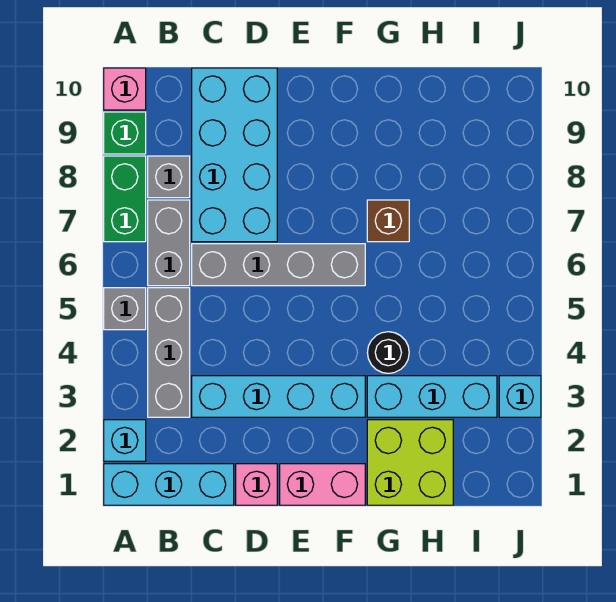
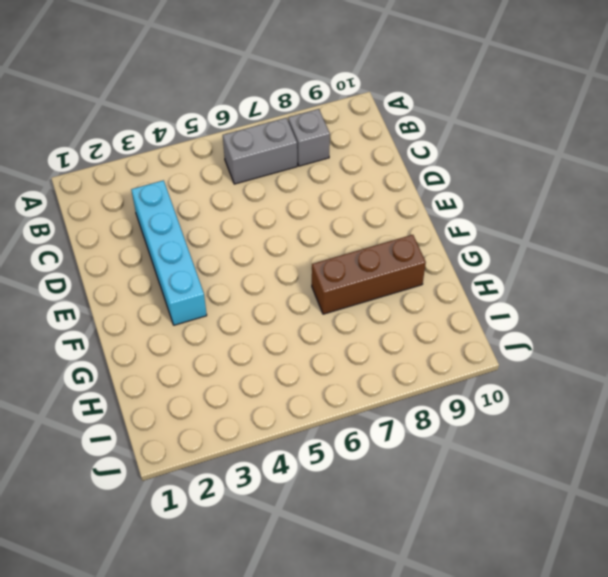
brown brick G7:G9 level 1 -> brown brick G7 level 1
none -> cyan brick A1:C1 level 1
none -> cyan brick A2 level 1
none -> grey brick A5 level 1

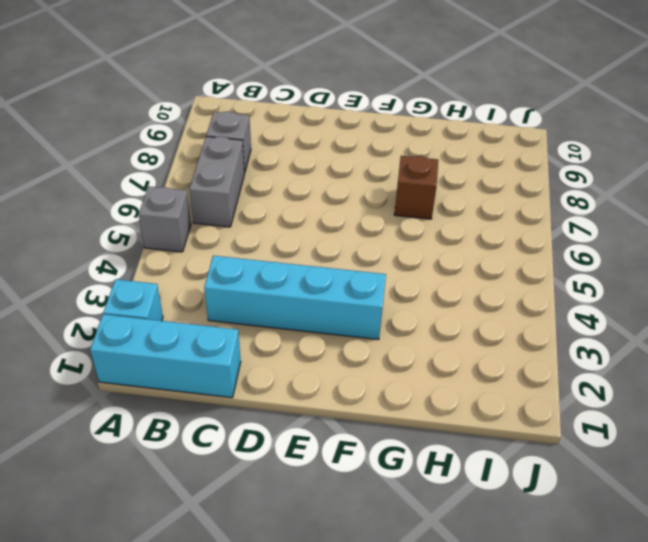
none -> green brick A7:A8 level 1
none -> green brick A9 level 1
none -> pink brick A10 level 1

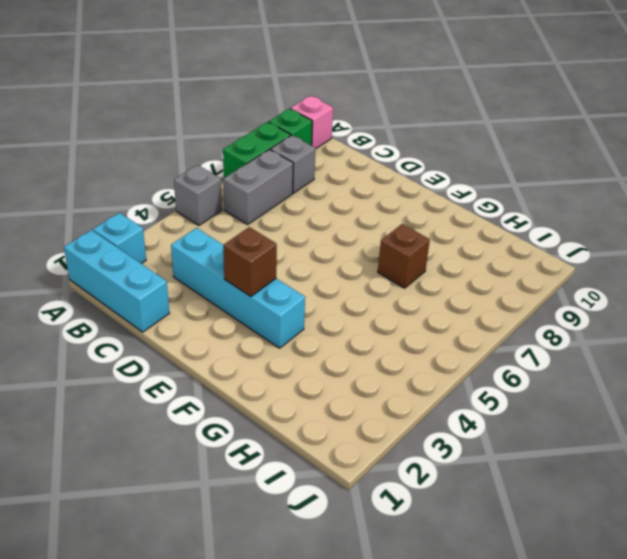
brown brick E3 level 2 -> none
none -> grey brick B3:B5 level 1
none -> grey brick C6:F6 level 1
none -> cyan brick C7:D10 level 1

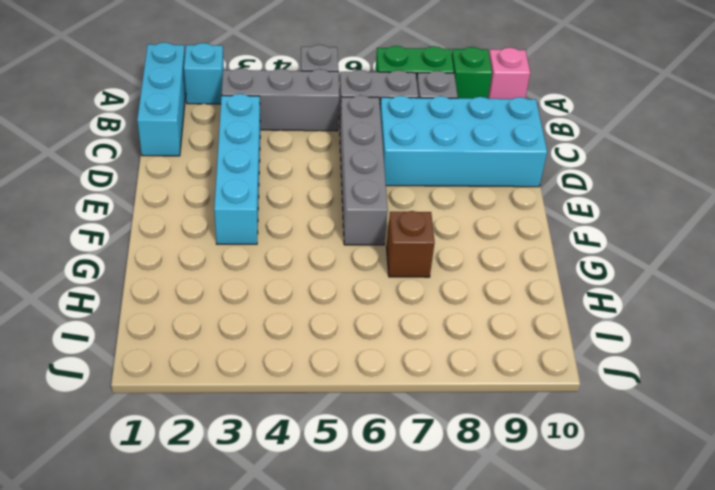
none -> pink brick D1 level 1
none -> pink brick E1:F1 level 1
none -> lime brick G1:H2 level 1

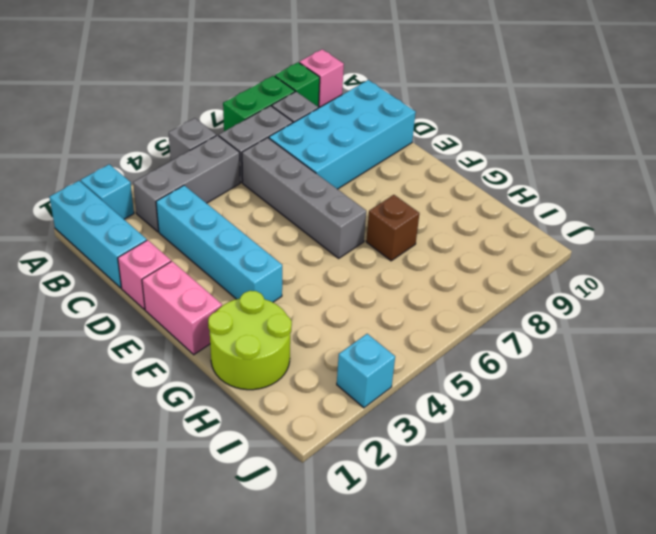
lime round brick G1:H2 level 1 -> lime brick G1:H2 level 1
none -> cyan brick G3:I3 level 1
none -> black round brick G4 level 1

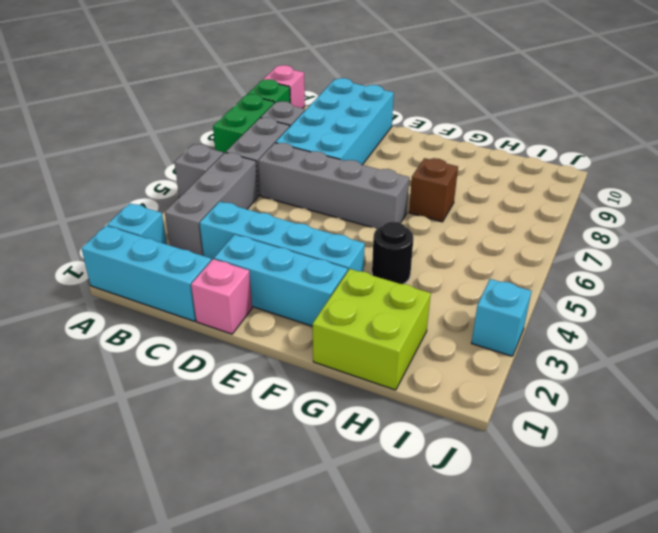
cyan brick D2:F2 level 1 -> cyan brick G3:I3 level 1
none -> pink brick E1:F1 level 1

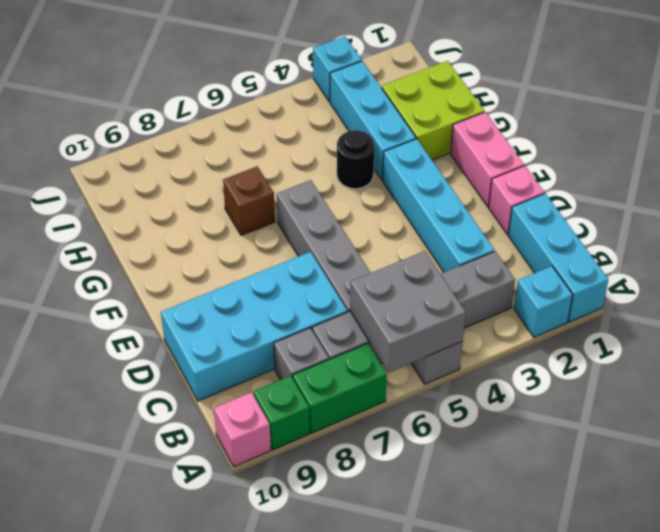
grey brick A5:B6 level 2 -> none

